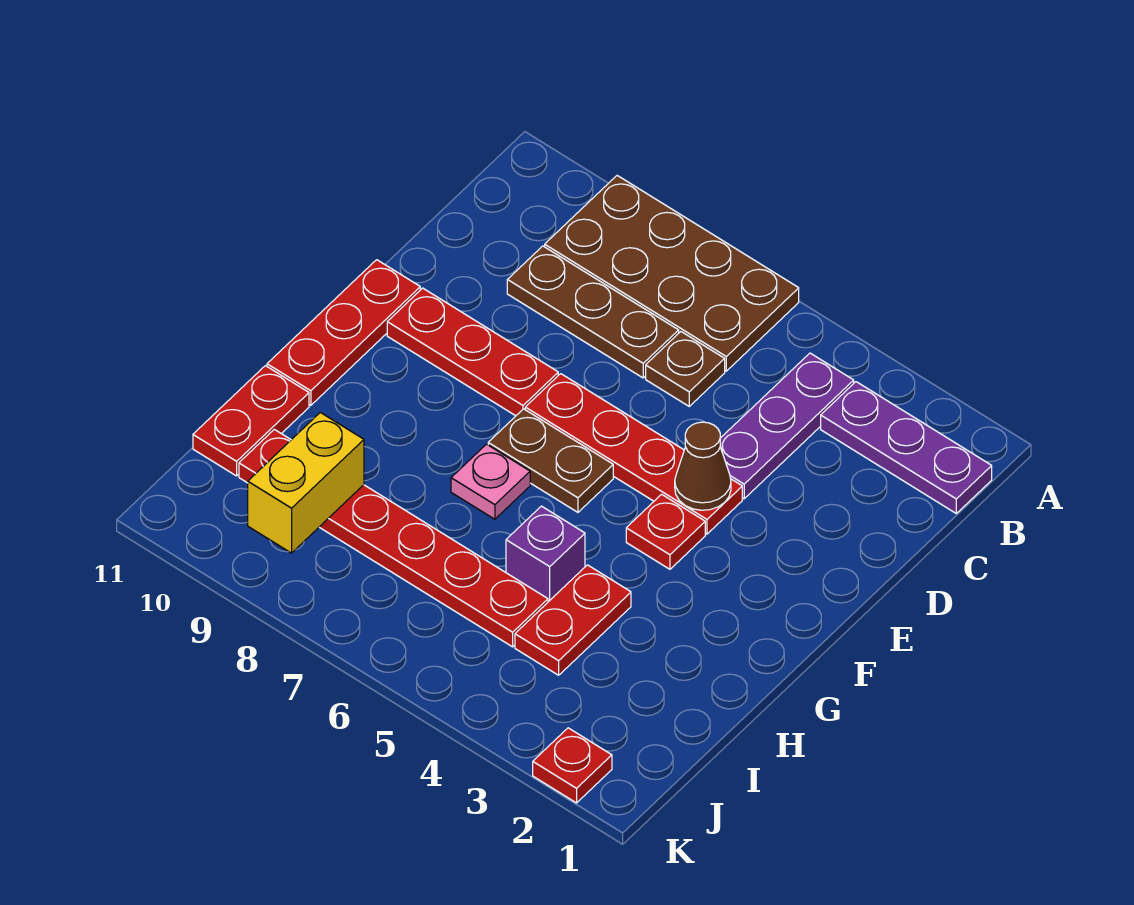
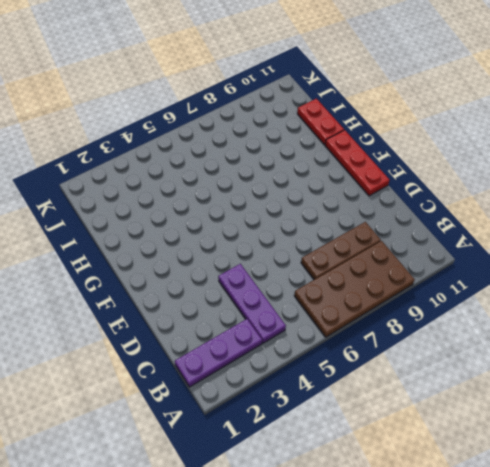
none -> brown plate C6 level 1
none -> red plate E4:E7 level 1
none -> red plate E8:E10 level 1

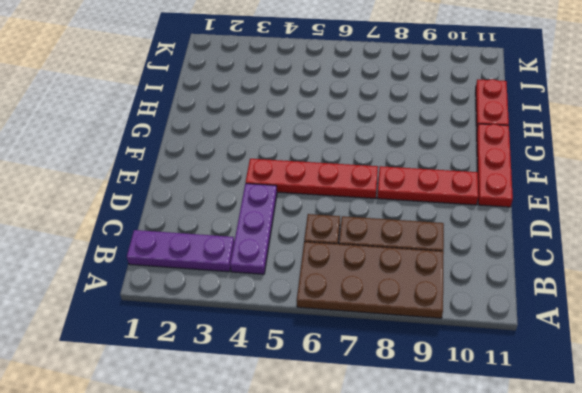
none -> red plate F4 level 1
none -> brown plate F6:F7 level 1
none -> pink plate G7 level 1

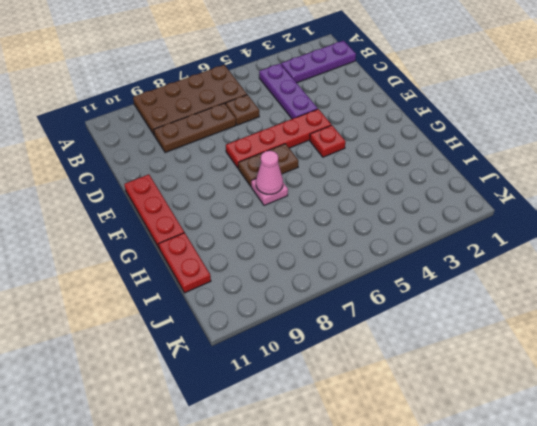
pink cone G7 level 2 -> none
none -> red plate E8:E10 level 1
none -> red plate H4:I4 level 1
none -> purple brick H5 level 1

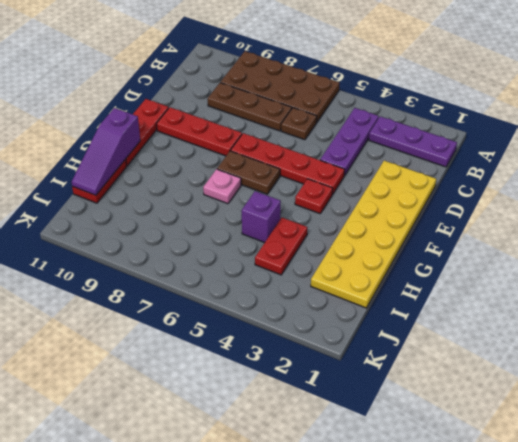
yellow plate D1:I2 level 1 -> none
purple slope G11:I11 level 2 top G -> none
none -> red plate I5:I10 level 1
none -> red plate K2 level 1
none -> brown cone E4 level 2

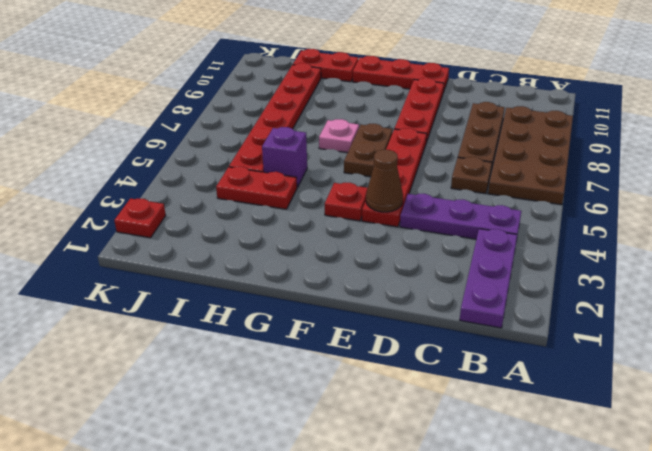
none -> yellow brick I9:J9 level 2

